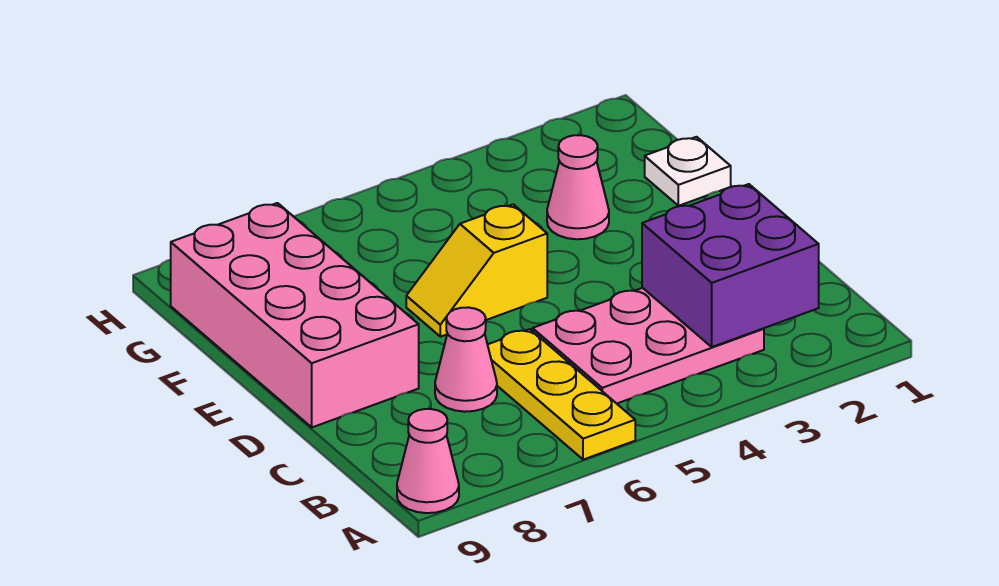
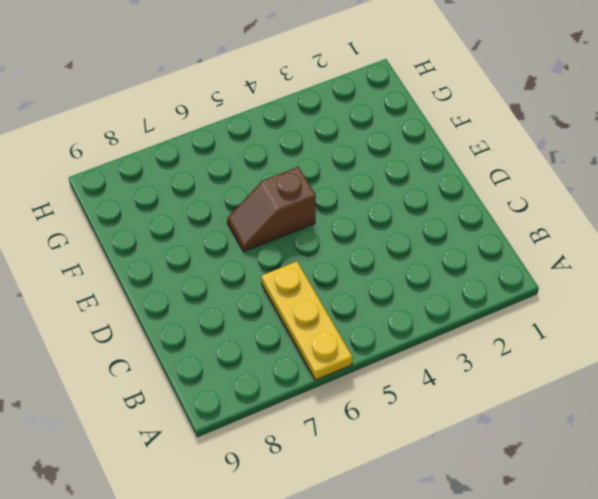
brown slope E5:E6 level 1 top 5 -> yellow slope E5:E6 level 1 top 5
none -> pink cone A9 level 1
none -> pink plate B3:C5 level 1

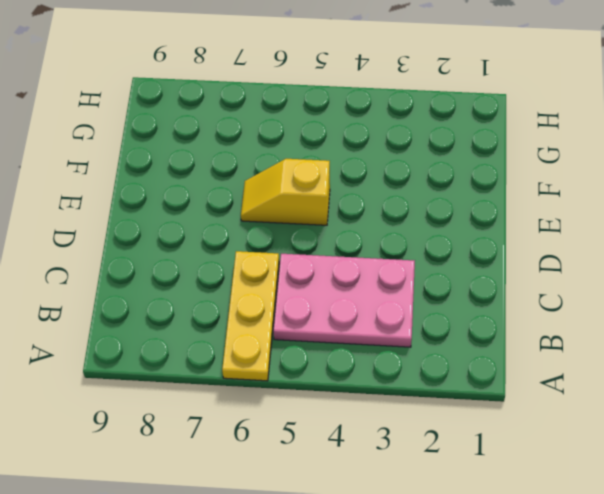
none -> pink cone A9 level 1
none -> pink cone C7 level 1

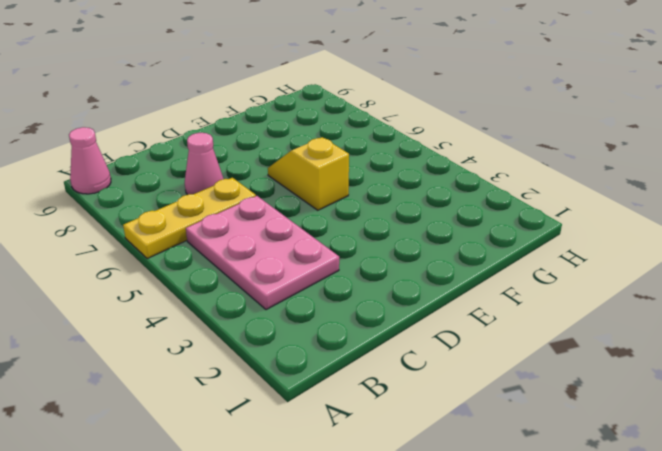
none -> pink brick D8:G9 level 1
none -> white plate F1 level 1

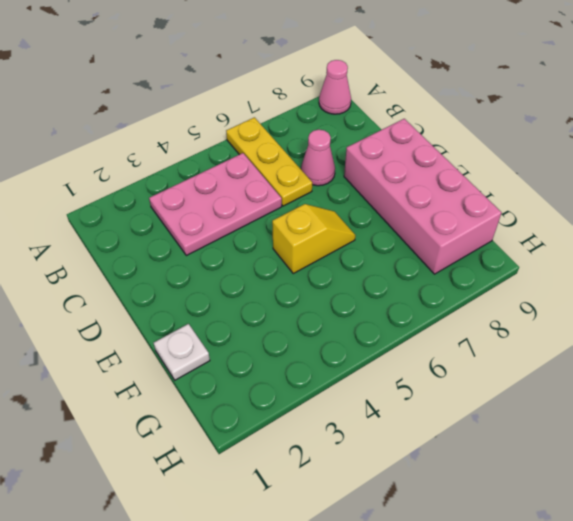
none -> pink cone F3 level 1
none -> purple brick B2:C3 level 2

